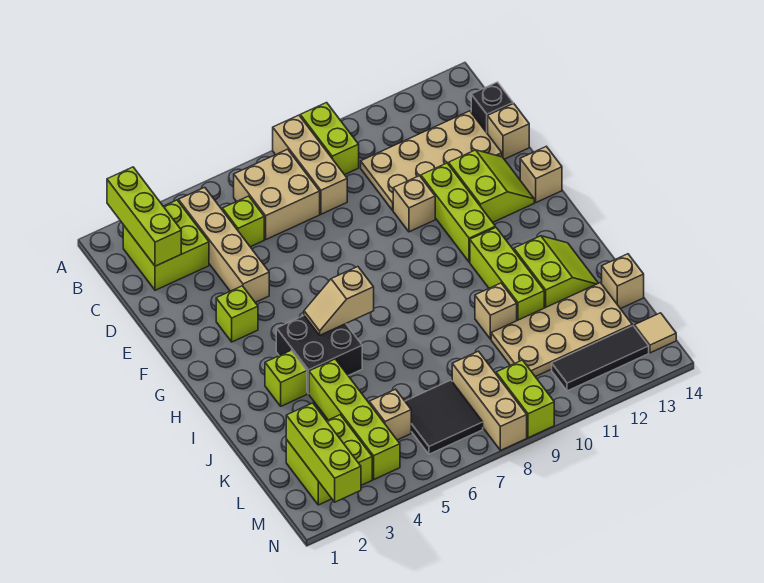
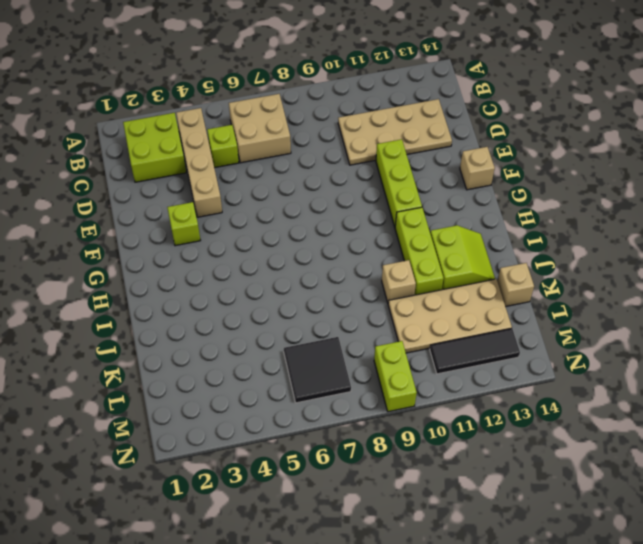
none -> tan brick A8:C8 level 1
none -> lime brick A9:B9 level 1
none -> black brick C14 level 1
none -> tan brick D14 level 1

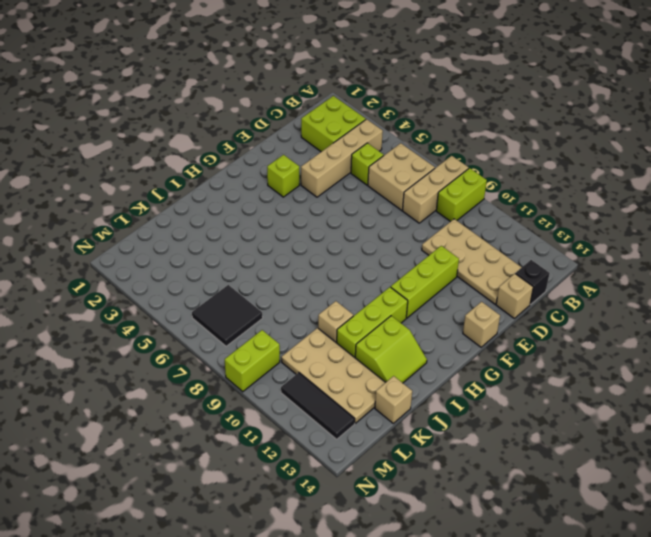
none -> tan brick E10 level 1
none -> lime slope E12:F13 level 1 top 12
none -> black brick H4:I5 level 1
none -> lime brick I3 level 1

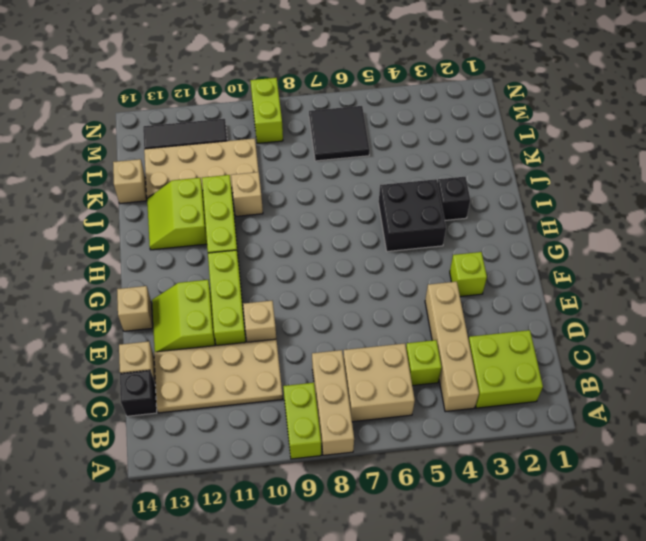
black brick I3 level 1 -> lime brick I3 level 1
none -> lime brick J4:M4 level 1
none -> lime brick L2:M3 level 1
none -> tan brick L5 level 1
none -> tan brick L8:N8 level 1

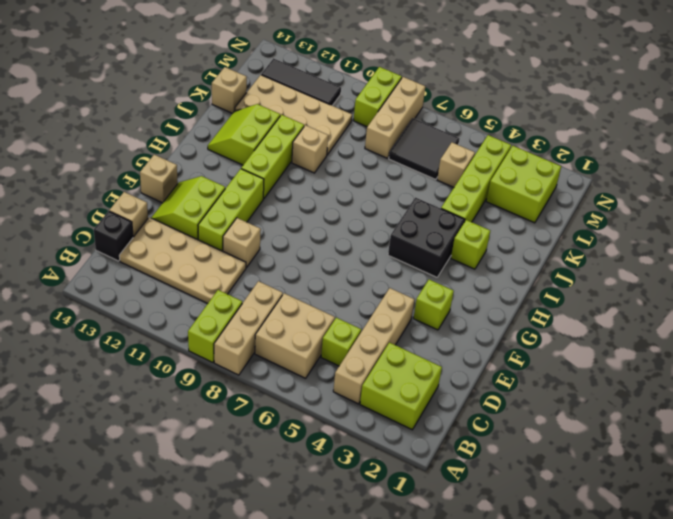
none -> tan tile M14 level 1
none -> lime brick A2:C2 level 2
none -> tan slope H5:H6 level 2 top 6
none -> lime brick L2:N2 level 2

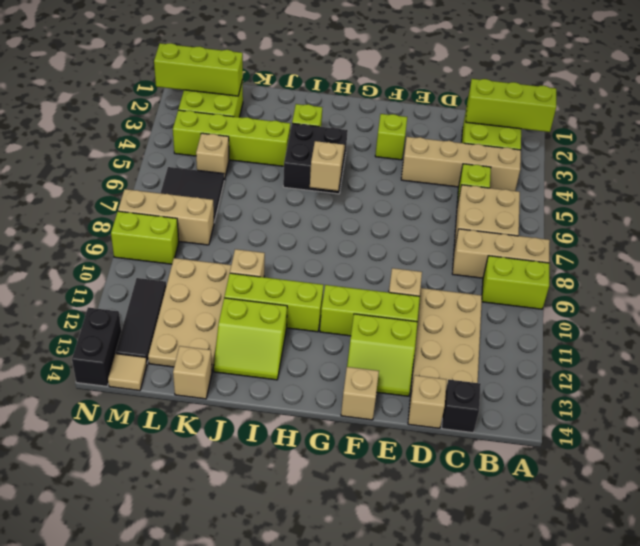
black brick N13:N14 level 1 -> none

